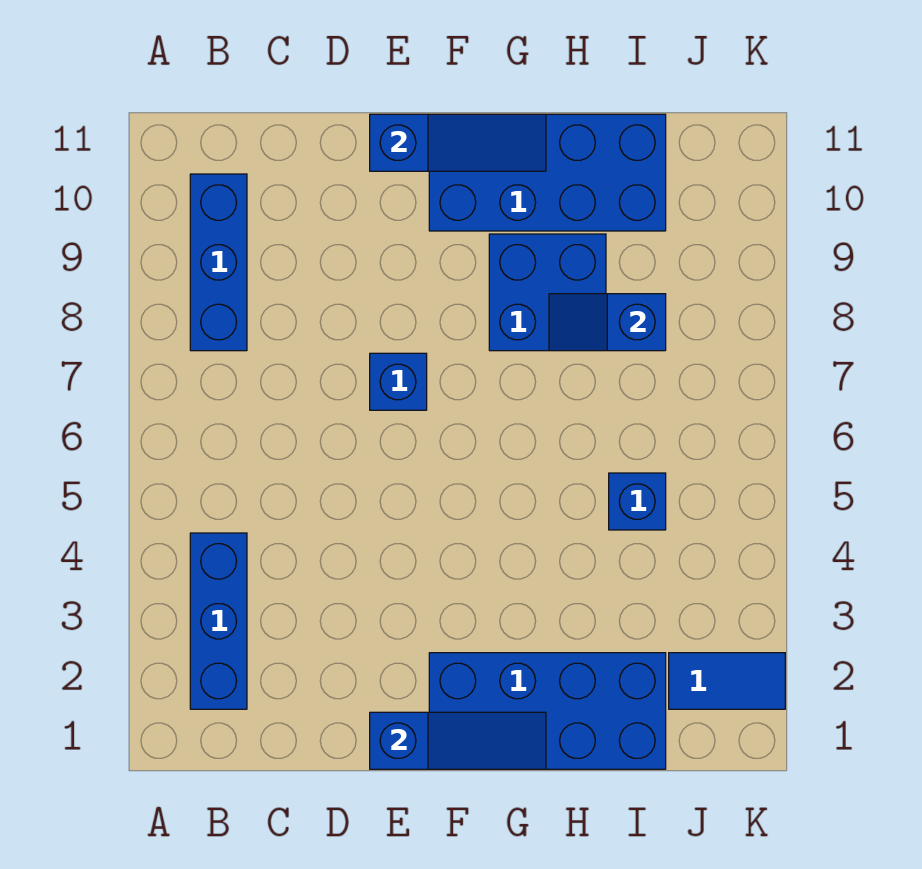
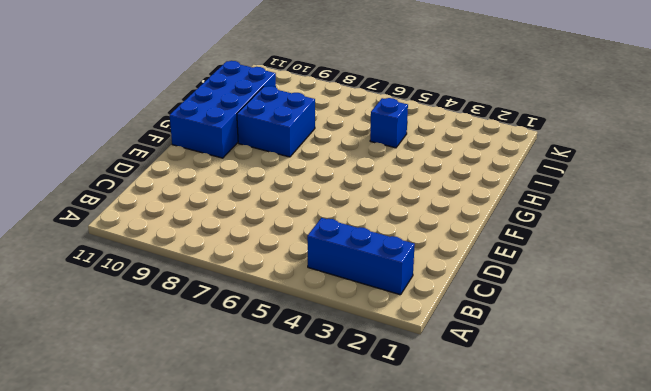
none -> blue brick B8:B10 level 1
none -> blue brick E7 level 1

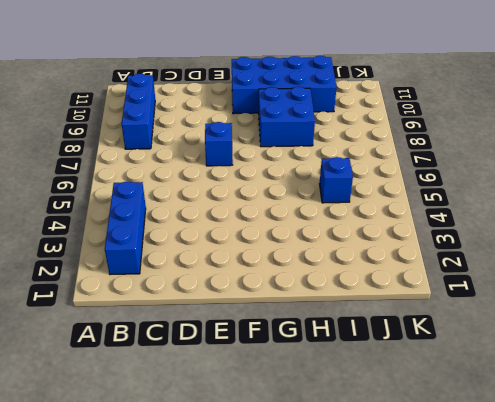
none -> blue brick F1:I2 level 1
none -> blue tile J2:K2 level 1

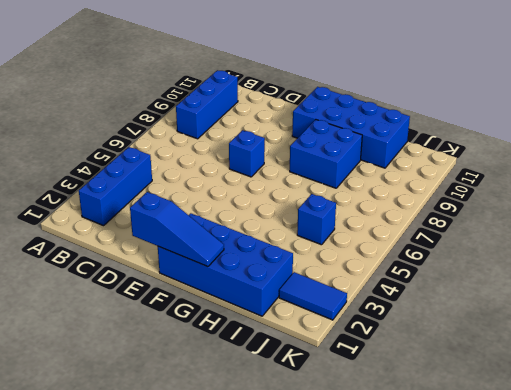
none -> blue slope E11:G11 level 2 top E
none -> blue slope H8:I8 level 2 top I

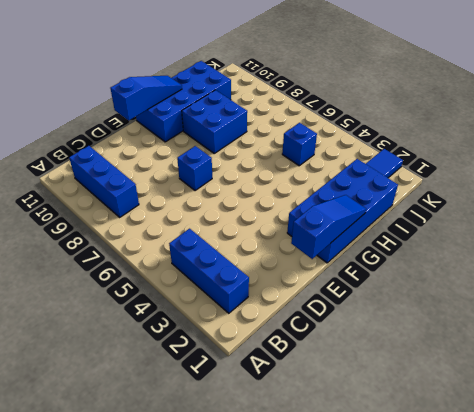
none -> blue slope H8:I8 level 2 top I

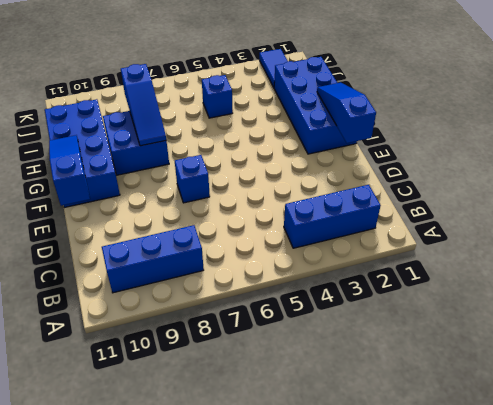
blue slope G8:I8 level 2 top I -> blue slope H8:I8 level 2 top I

